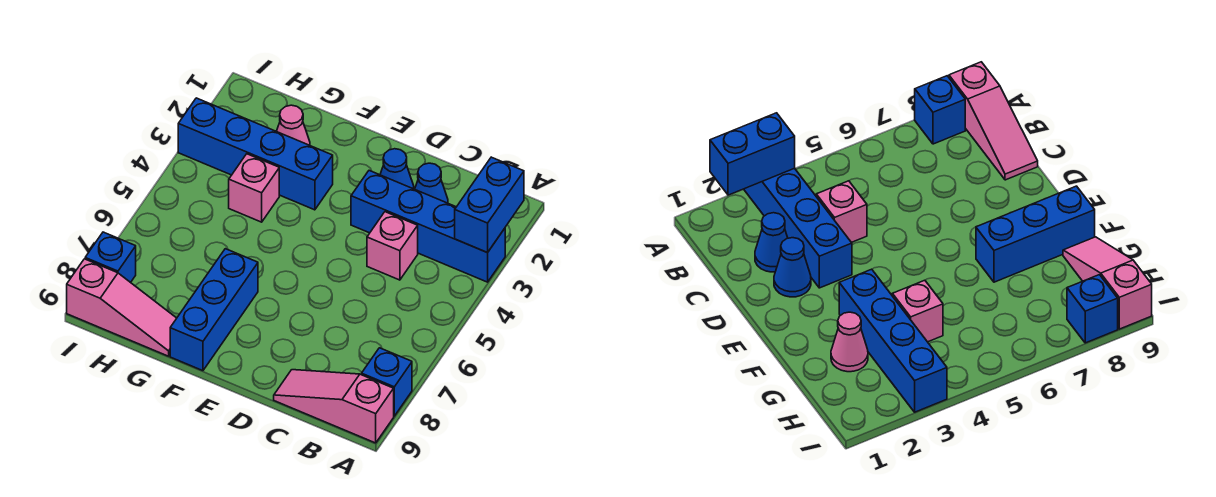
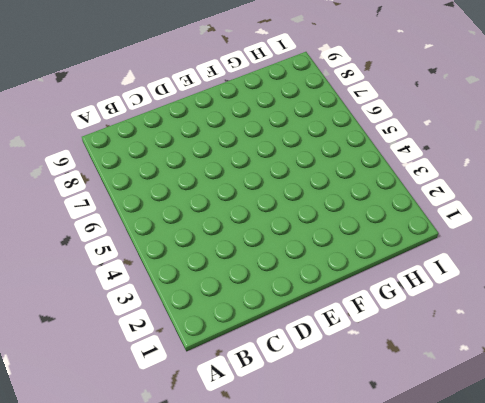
none -> blue brick A3:D3 level 1
none -> blue brick A8 level 1
none -> pink slope A9:C9 level 1 top A

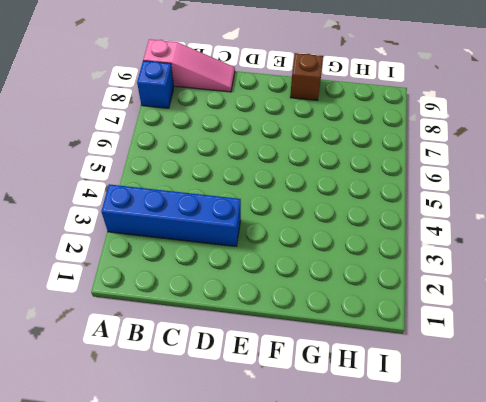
brown brick F9 level 1 -> blue brick F7:F9 level 1
none -> blue cone C2 level 1
none -> pink brick C4 level 1
none -> blue cone D2 level 1

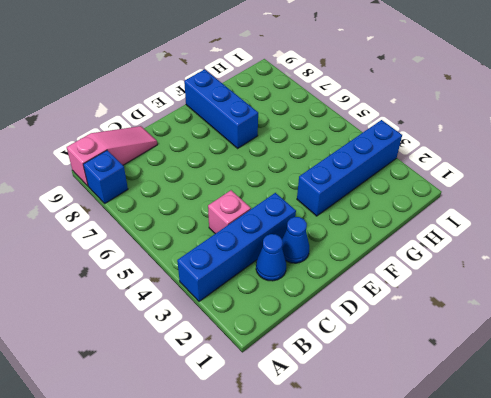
none -> pink cone G2 level 1
none -> pink brick G4 level 1
none -> pink slope G9:I9 level 1 top I

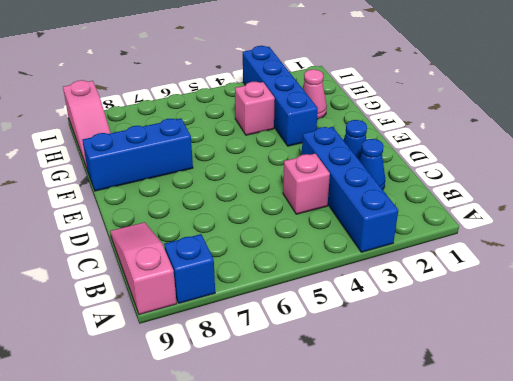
none -> blue brick I8 level 1
none -> blue brick A2:A3 level 2

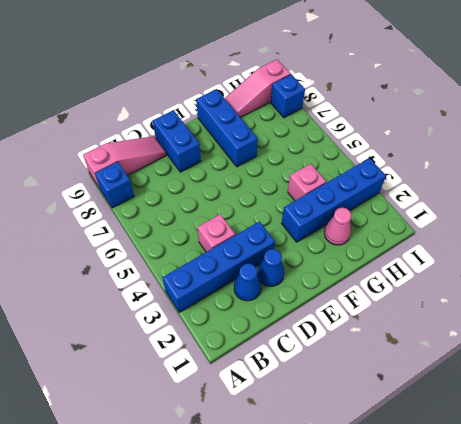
blue brick D8:D9 level 1 -> blue brick A2:A3 level 2

